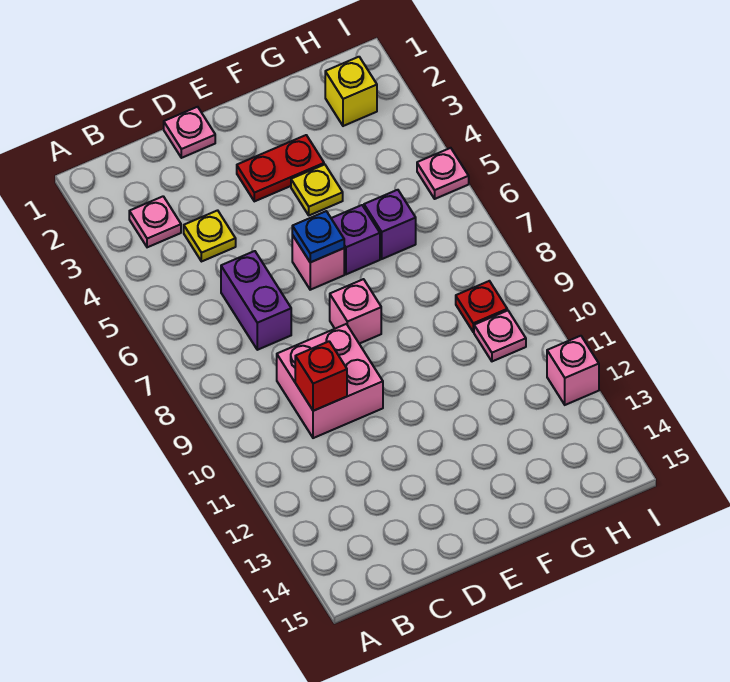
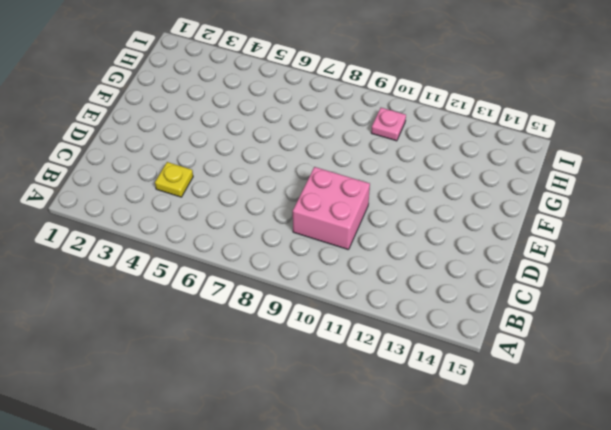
none -> pink plate B3 level 1
none -> purple brick C6:C7 level 1
none -> pink plate D1 level 1

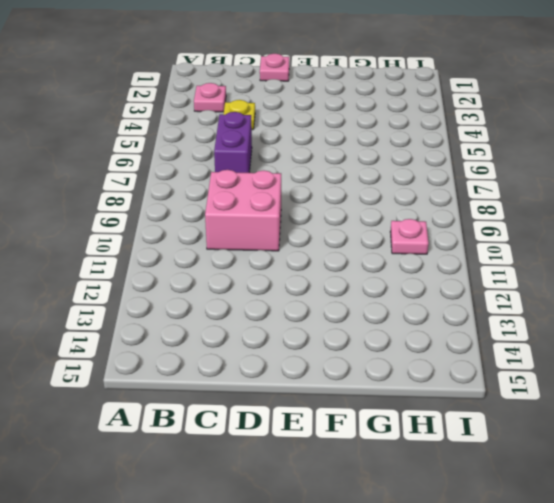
none -> red plate E3:F3 level 1
none -> pink brick E6 level 1
none -> pink brick E8 level 1

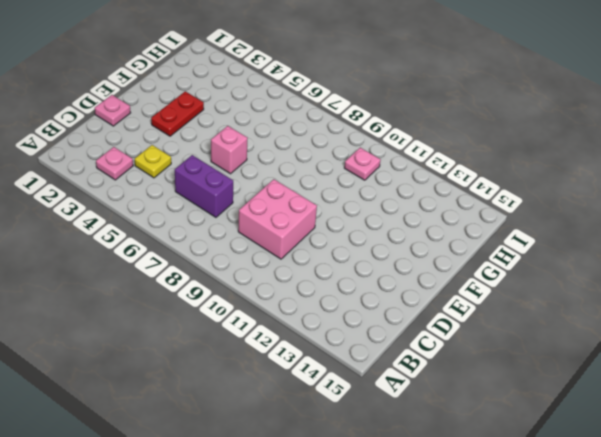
none -> pink brick E8 level 1
none -> yellow plate F4 level 1
none -> purple brick F6 level 1

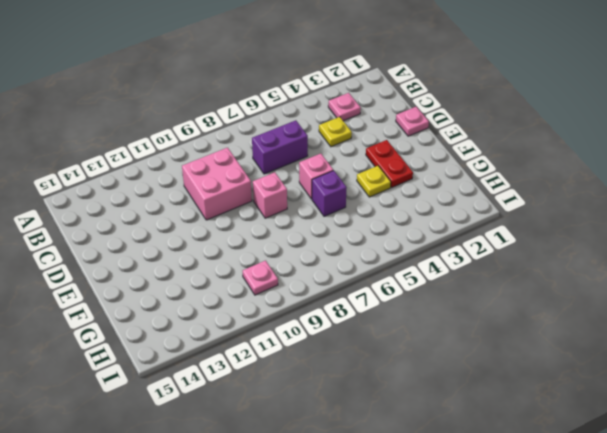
none -> purple brick G6 level 1
none -> yellow brick H2 level 1
none -> red plate H9 level 1

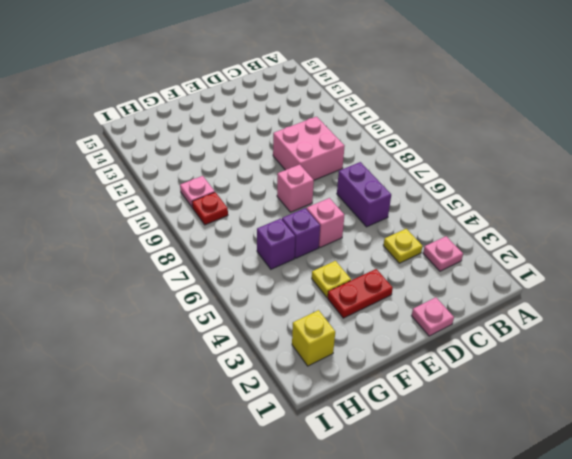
none -> pink plate I5 level 1
none -> pink brick I12 level 1
none -> red brick C10 level 2

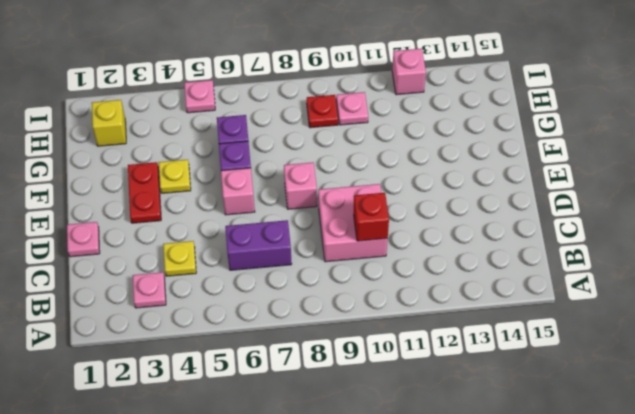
none -> blue plate E6 level 2

